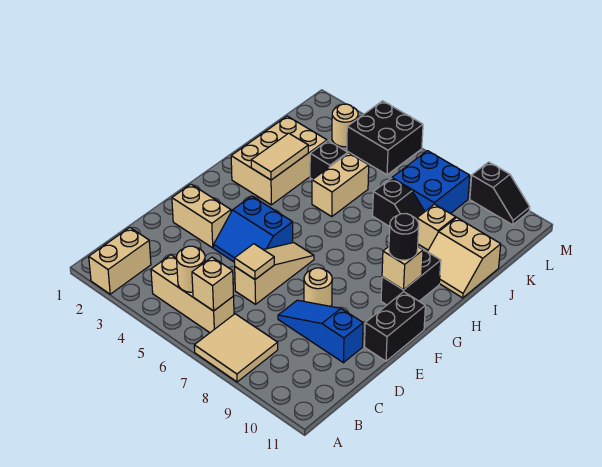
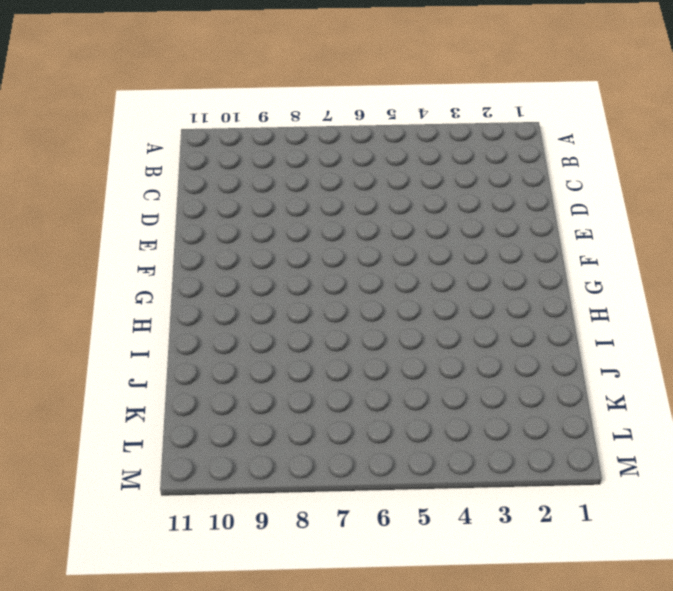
none -> tan brick A2:B2 level 1
none -> tan tile A7:B8 level 1
none -> tan brick B4:B6 level 1

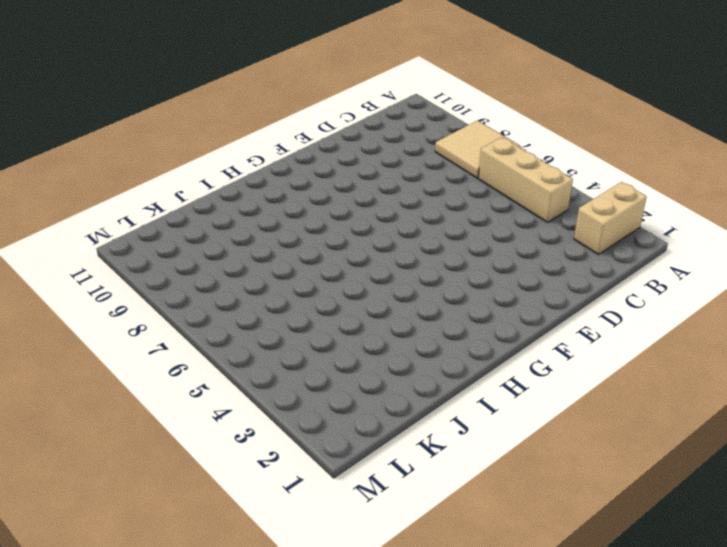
none -> tan slope D6:F6 level 1 top D
none -> blue slope D8:D10 level 1 top 10
none -> tan brick E2:E3 level 1

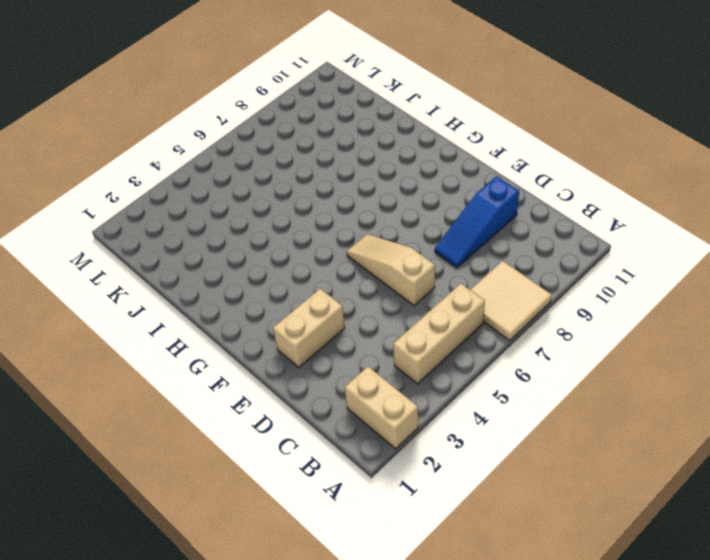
none -> blue slope E4:F5 level 1 top F
none -> tan round brick E8 level 1
none -> black brick E11:F11 level 1

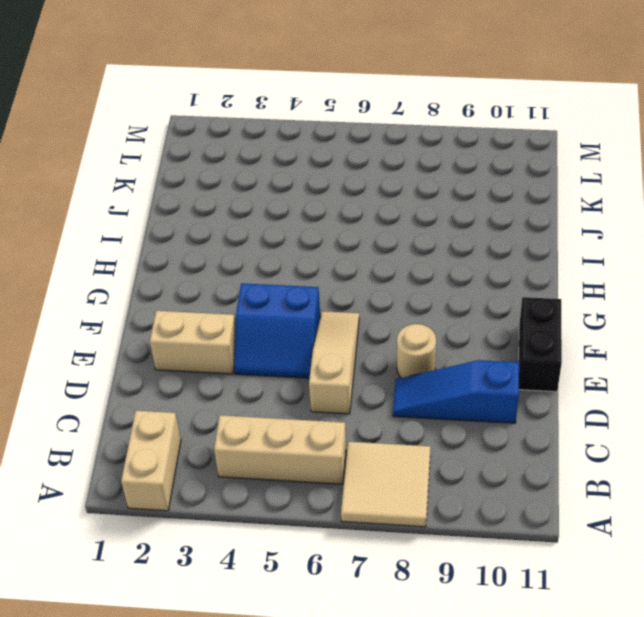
none -> black brick G10:H10 level 1
none -> tan brick H2:J3 level 1
none -> tan brick I5:J5 level 1

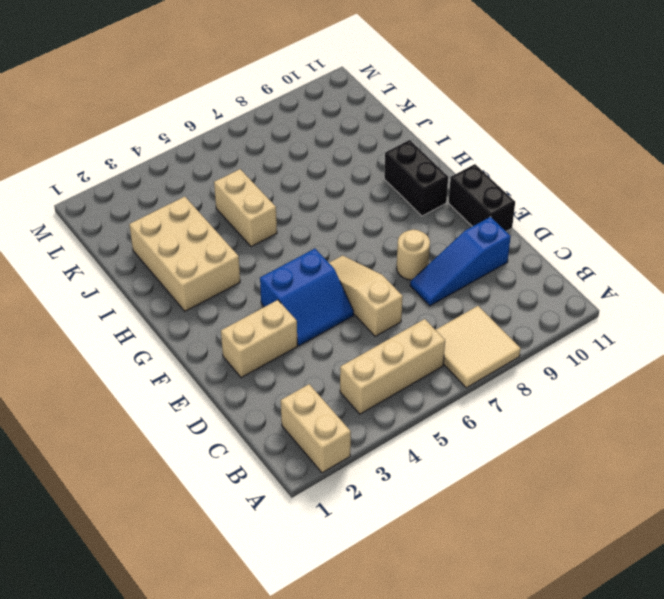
none -> tan slope I10:J11 level 1 top J
none -> black brick J4 level 1
none -> black slope J7:J8 level 1 top 7

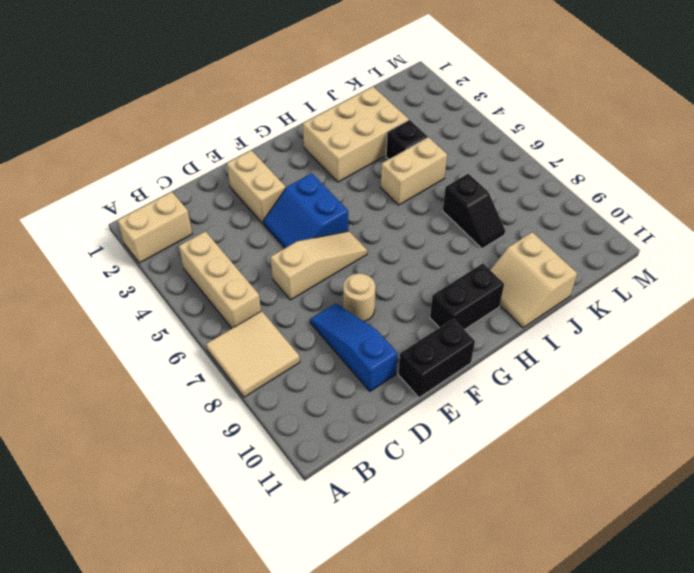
none -> tan brick J9 level 1
none -> blue brick K7:L8 level 1
none -> tan round brick L3 level 1

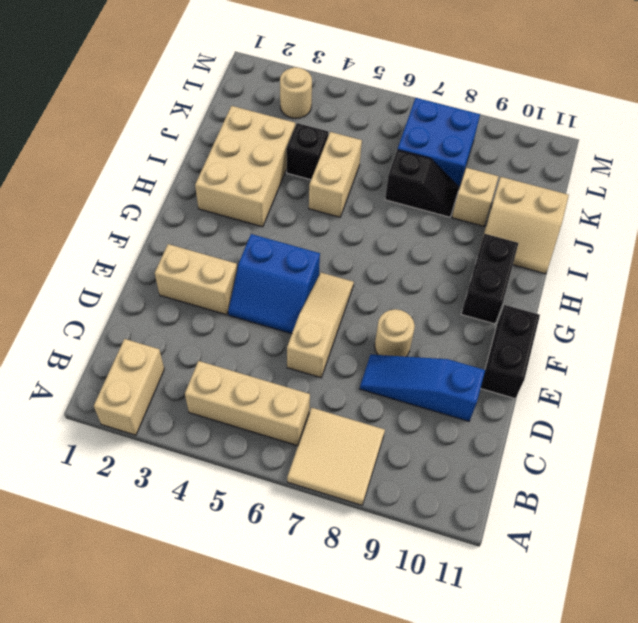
none -> black brick L4:M5 level 1
none -> black slope M9:M10 level 1 top 9
none -> tan round brick B5 level 2

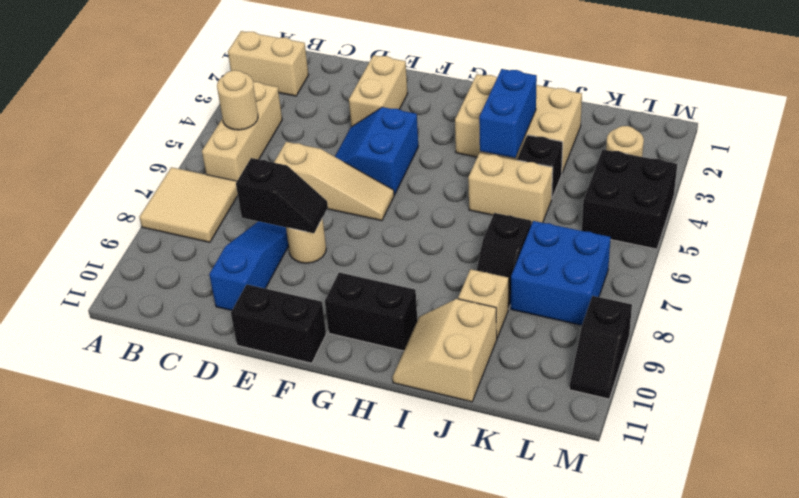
black slope D8:E8 level 2 top D -> none
blue brick I3:I4 level 2 -> tan tile H3:I3 level 2
none -> tan brick B6 level 2
none -> tan tile D6 level 2
none -> tan brick G10 level 2

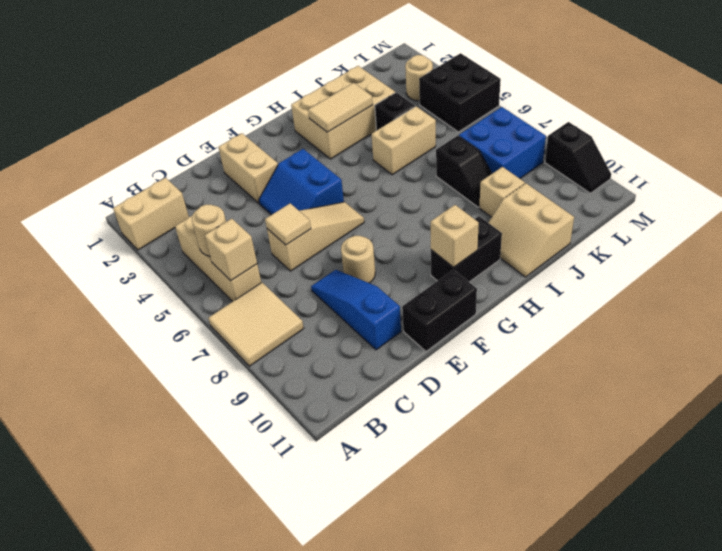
none -> black round brick G10 level 3

